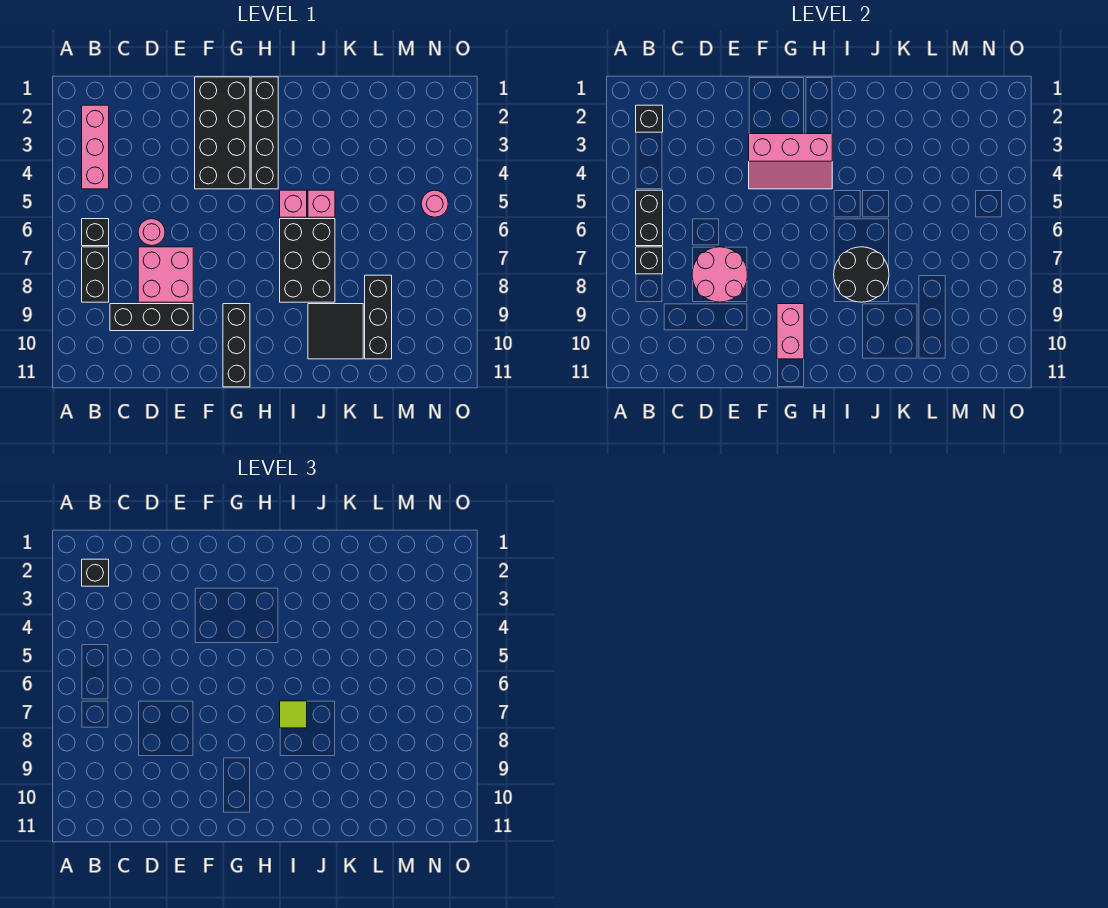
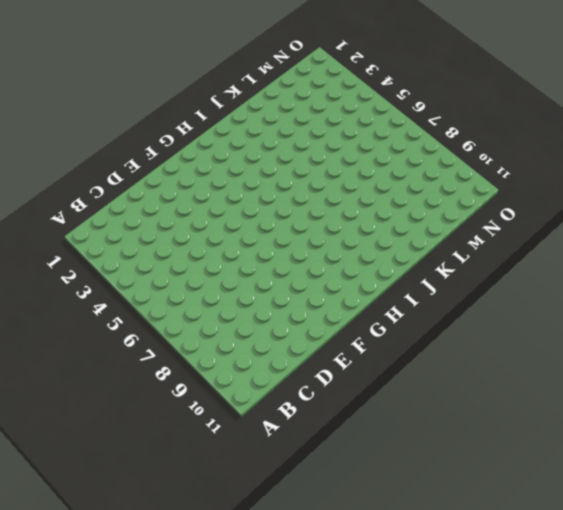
none -> pink brick B2:B4 level 1
none -> black brick B6 level 1
none -> black brick B7:B8 level 1

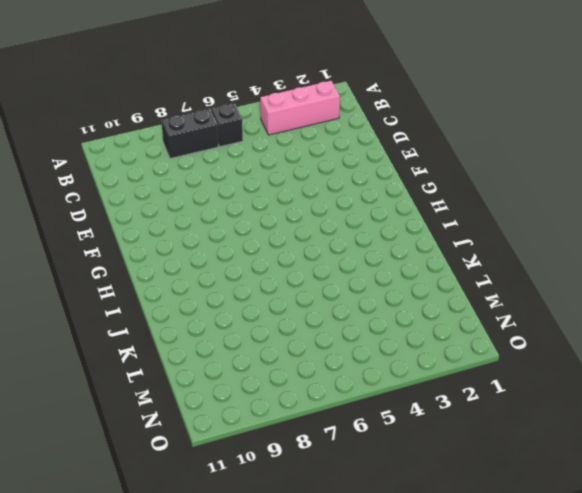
none -> black brick C9:E9 level 1
none -> pink round brick D6 level 1
none -> pink brick D7:E8 level 1

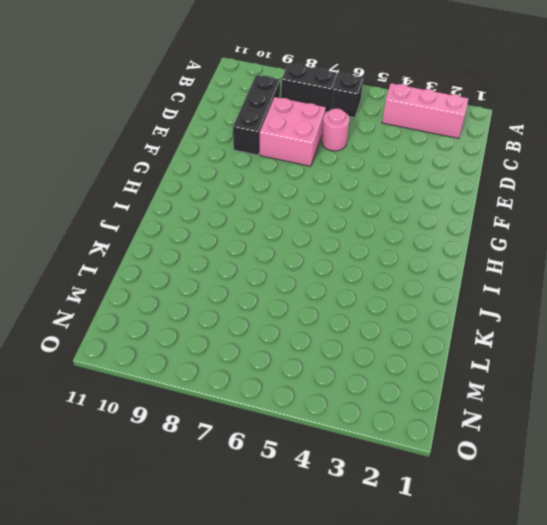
none -> black brick F1:G4 level 1
none -> black brick G9:G11 level 1
none -> black brick H1:H4 level 1

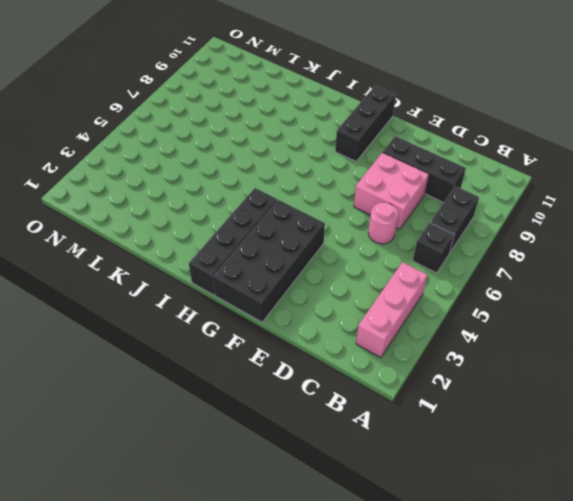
none -> pink brick I5 level 1
none -> black brick I6:J8 level 1
none -> pink brick J5 level 1

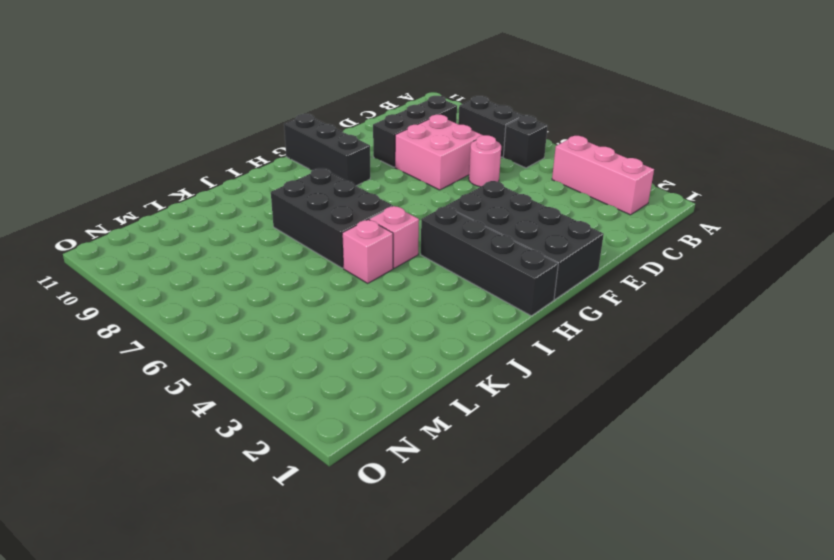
none -> black tile J9:K10 level 1
none -> black brick L8:L10 level 1
none -> pink round brick N5 level 1

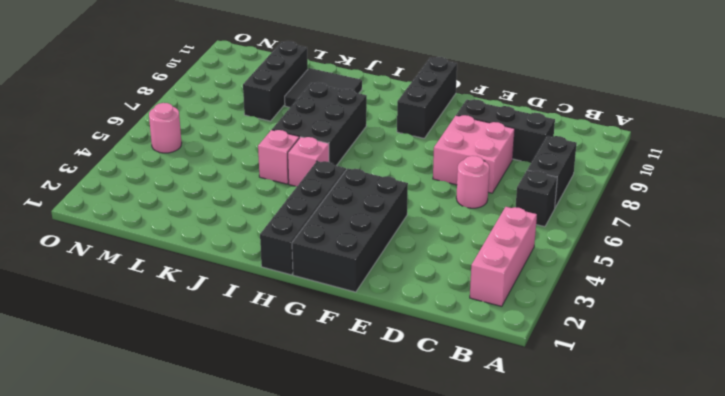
none -> black brick B2 level 2
none -> black brick B5:B6 level 2
none -> black brick B7 level 2

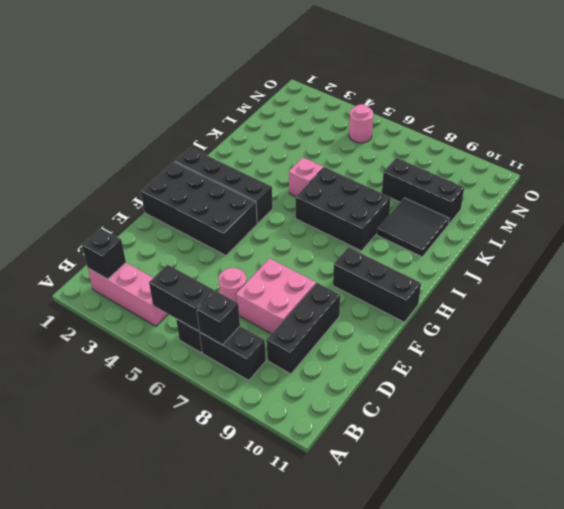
none -> pink brick I5 level 1
none -> pink round brick D7:E8 level 2
none -> pink slope F3:H4 level 2 top 3

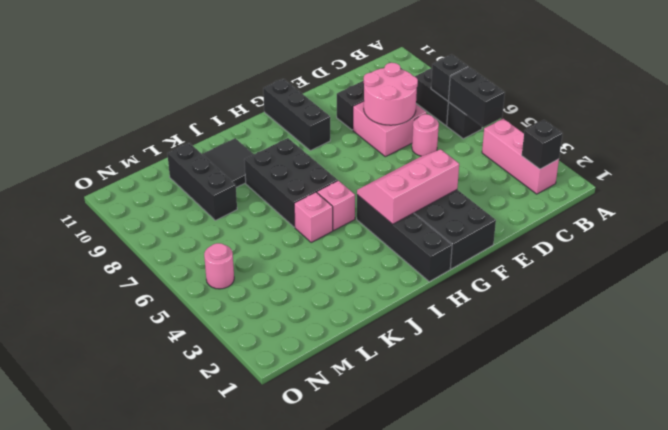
none -> pink brick G9:G10 level 2
none -> black round brick I7:J8 level 2
none -> black brick B2 level 3

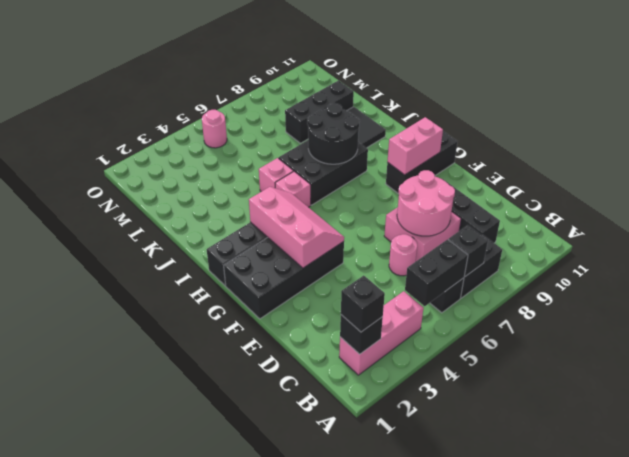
none -> lime tile I7 level 3

